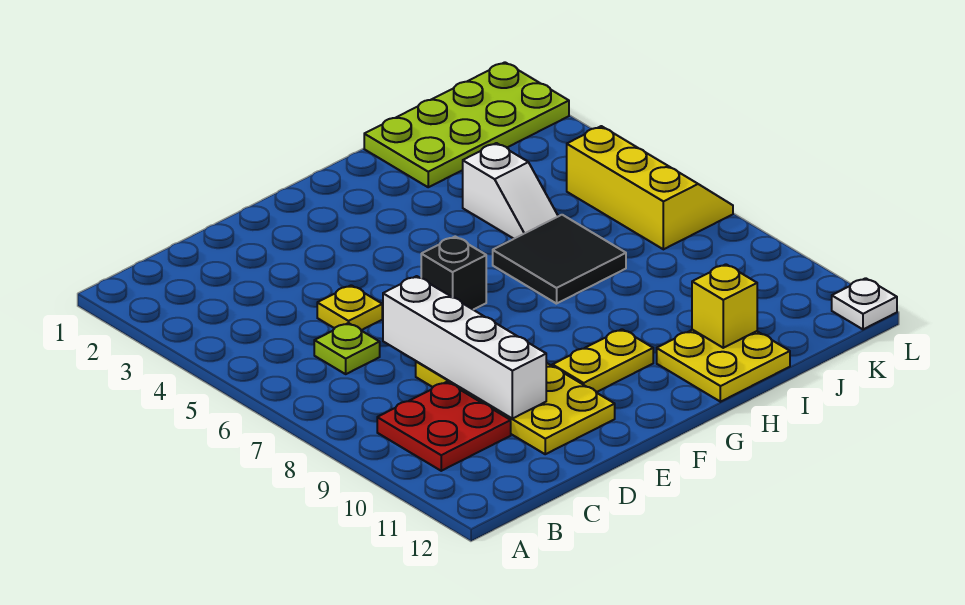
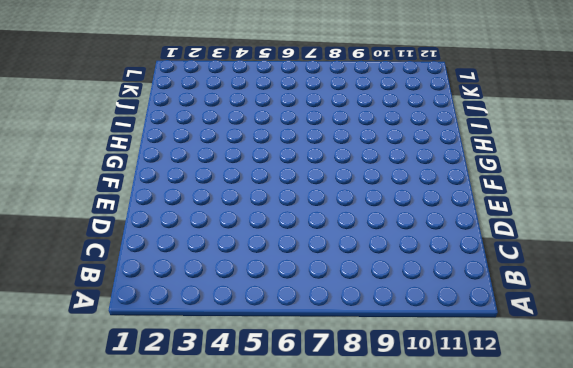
none -> red plate B9:C10 level 1
none -> lime plate C6 level 1
none -> yellow plate D5 level 1

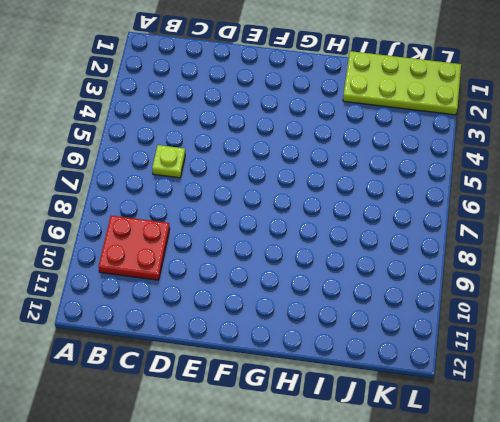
none -> yellow plate D5 level 1
none -> yellow plate D8:E11 level 1
none -> black brick F6 level 1

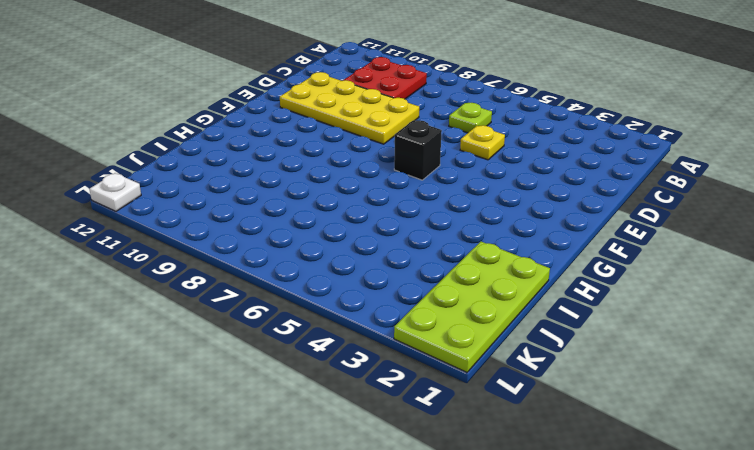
none -> yellow plate F10:G10 level 1
none -> black tile H6:I7 level 1
none -> yellow plate H11:I12 level 1

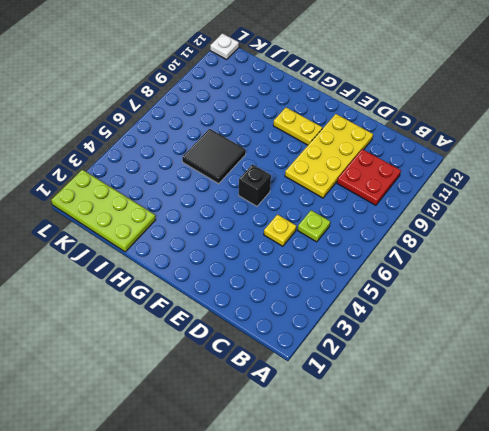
none -> yellow plate H11:I12 level 1
none -> white slope I4:I5 level 1 top 4
none -> yellow slope K5:L7 level 1 top K

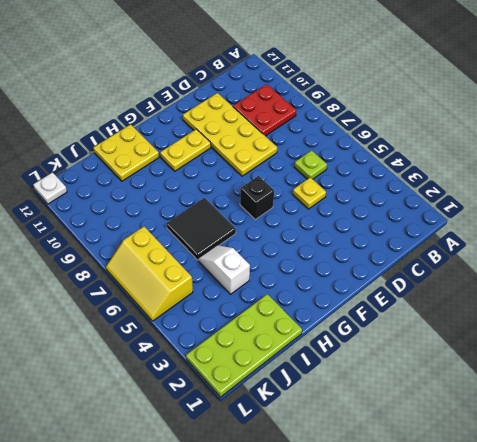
none -> white brick D7:D10 level 2
none -> yellow brick I11 level 2

